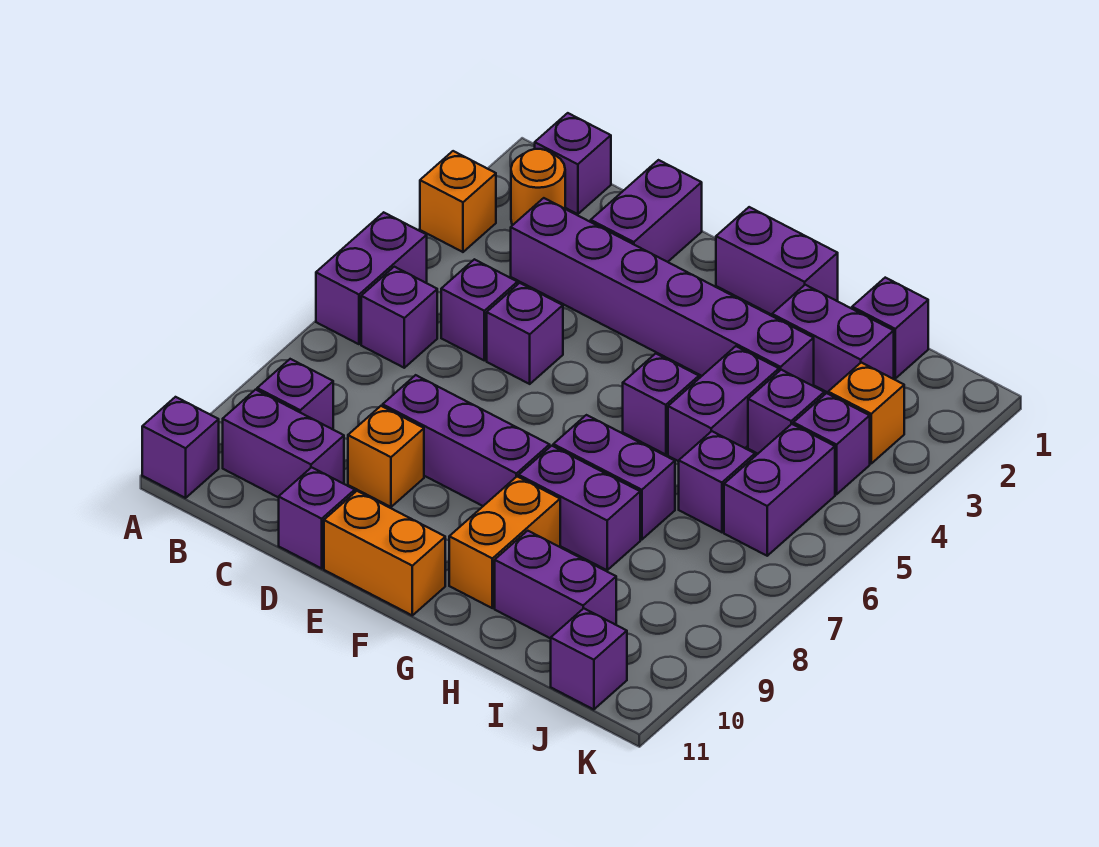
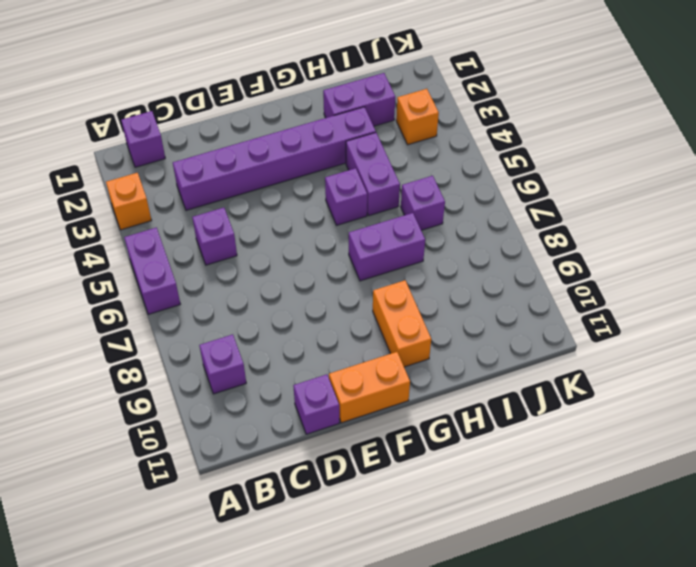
none -> purple brick A11 level 1
none -> orange round brick B2 level 1
none -> purple brick B6 level 1
none -> purple brick B10:C10 level 1

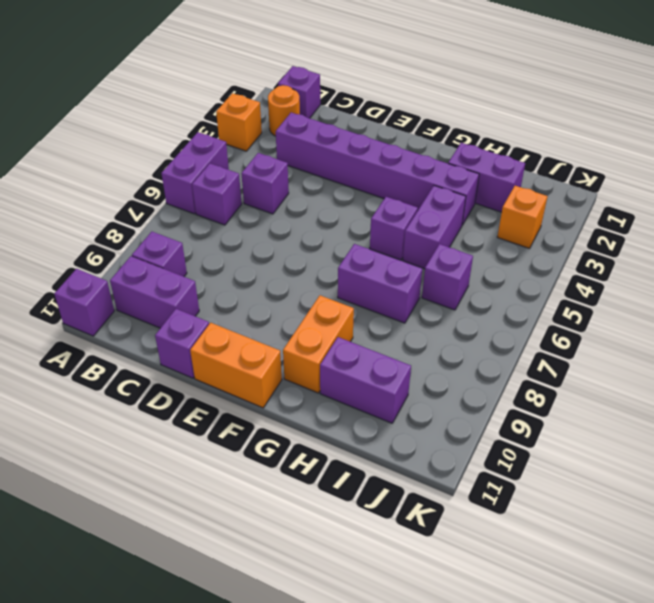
none -> purple brick D1:D2 level 1
none -> purple brick D5 level 1
none -> purple brick D8:F8 level 1
none -> orange brick D9 level 1

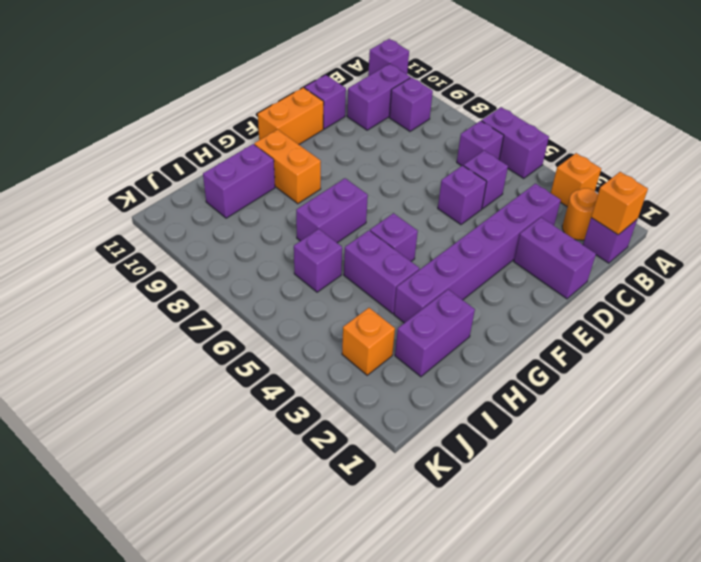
orange brick B1 level 2 -> orange brick D9 level 1
none -> purple brick D8:F8 level 1
none -> purple brick F1:G1 level 1
none -> purple brick G8:H8 level 1
none -> purple brick I1 level 1

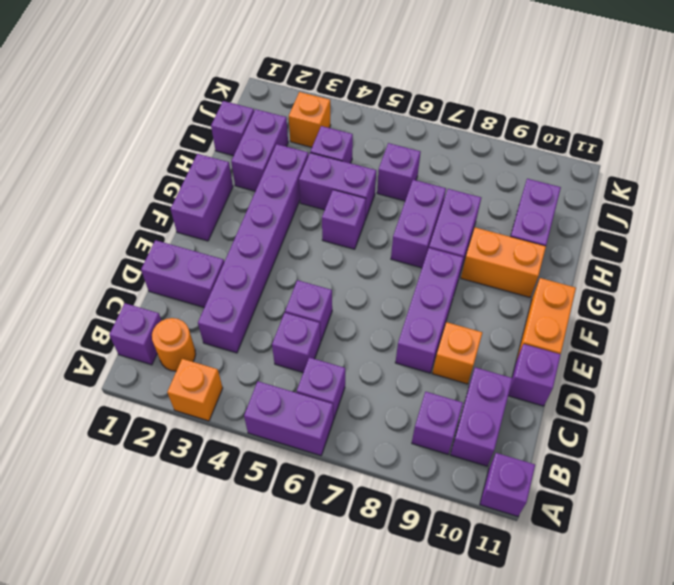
none -> purple brick J4 level 1
none -> purple brick J5:J6 level 1
none -> purple brick J11 level 1

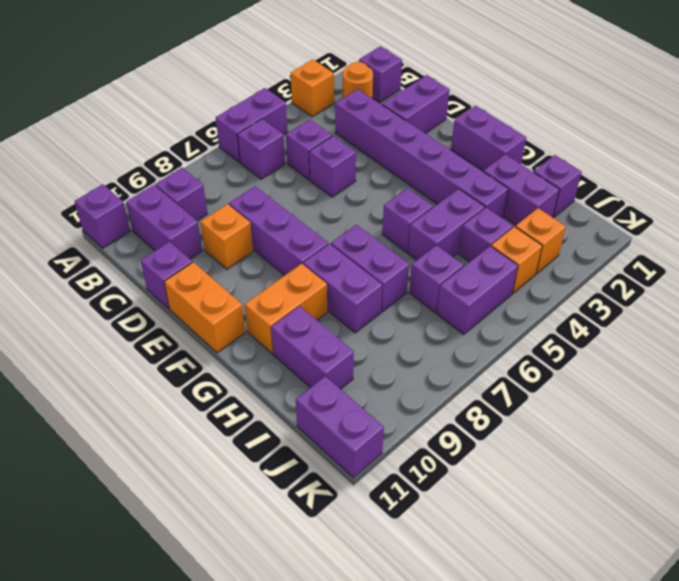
orange brick J4 level 1 -> purple brick J4 level 1
purple brick J11:K11 level 1 -> purple brick J11 level 1

